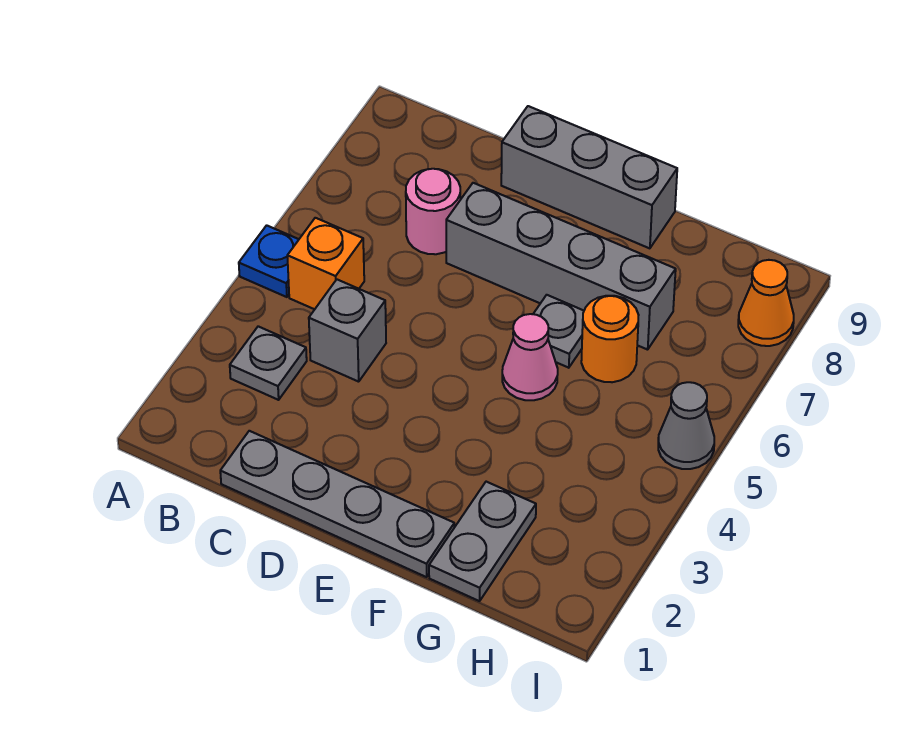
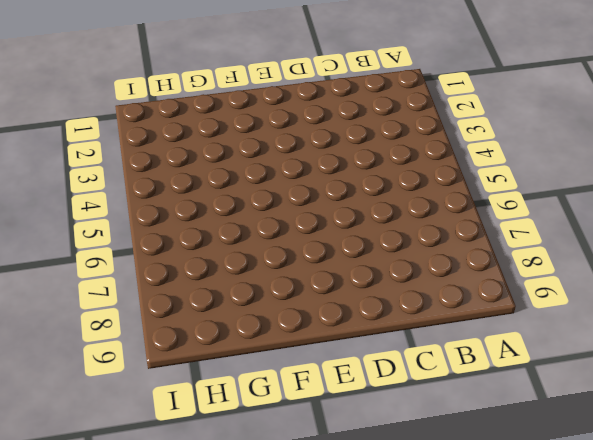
none -> blue plate A5 level 1
none -> grey plate B3 level 1
none -> orange brick B5 level 1

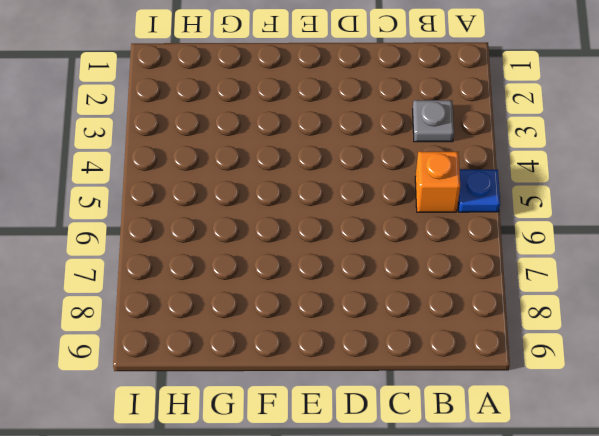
none -> grey plate C1:F1 level 1
none -> grey brick C4 level 1
none -> pink round brick C7 level 1

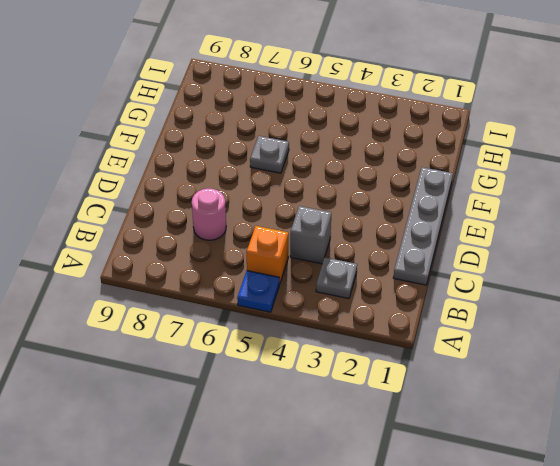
none -> grey brick D7:G7 level 1
none -> grey brick D9:F9 level 1
none -> pink cone F5 level 1

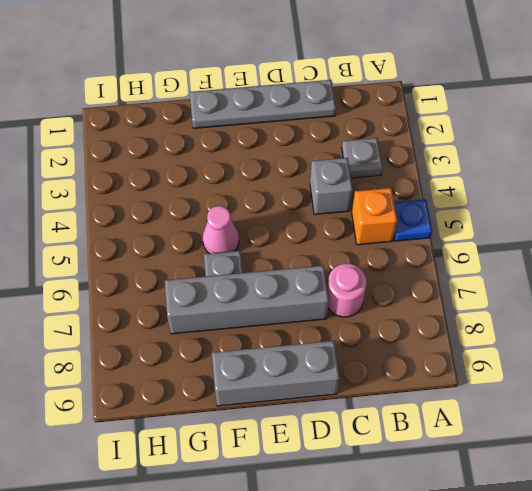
none -> grey plate G1:G2 level 1
none -> orange round brick G6 level 1
none -> grey cone I5 level 1

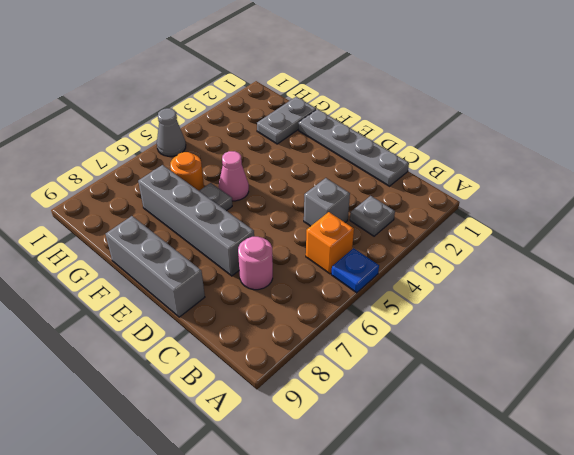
none -> orange cone I8 level 1

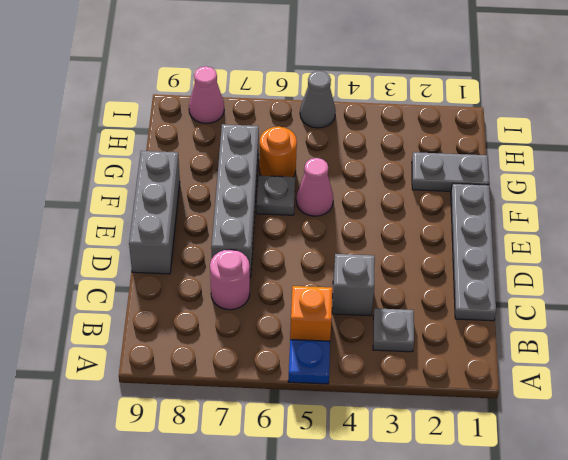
pink cone I8 level 1 -> orange cone I8 level 1

